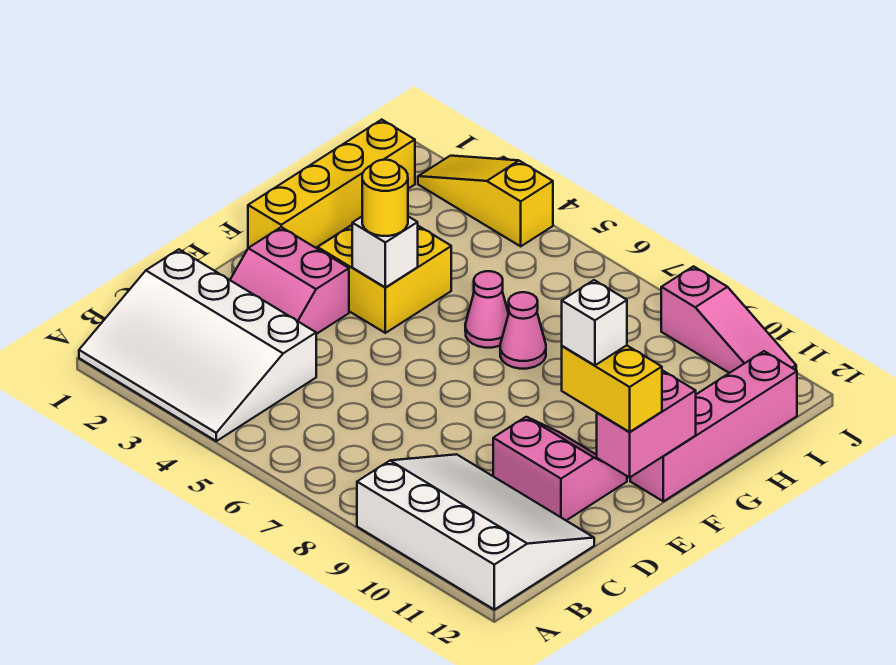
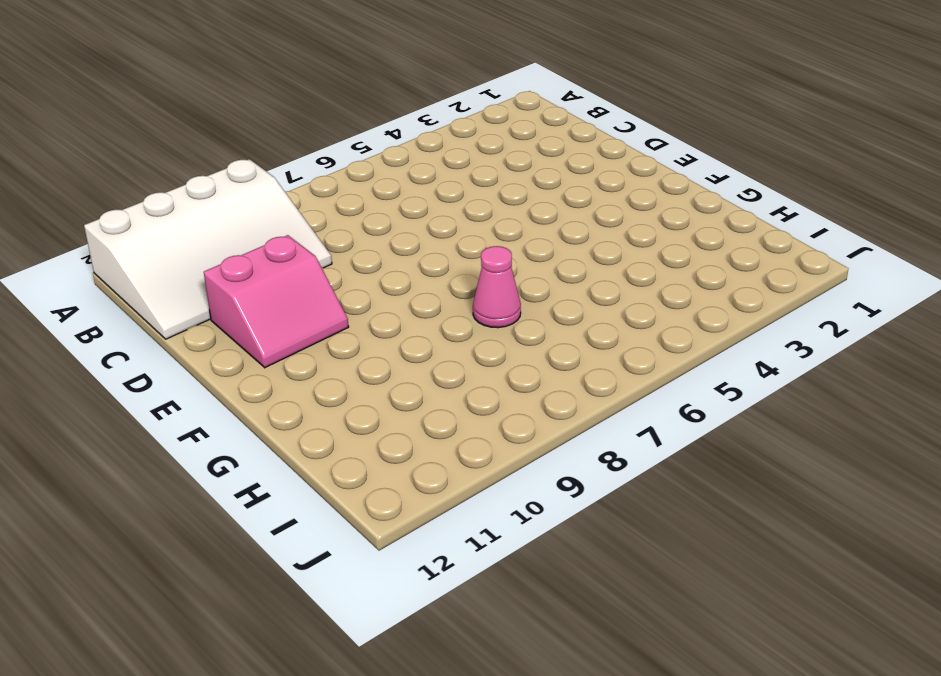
none -> white slope A1:C4 level 1 top C
none -> pink slope D2:E3 level 1 top E
none -> yellow brick F1:I1 level 1

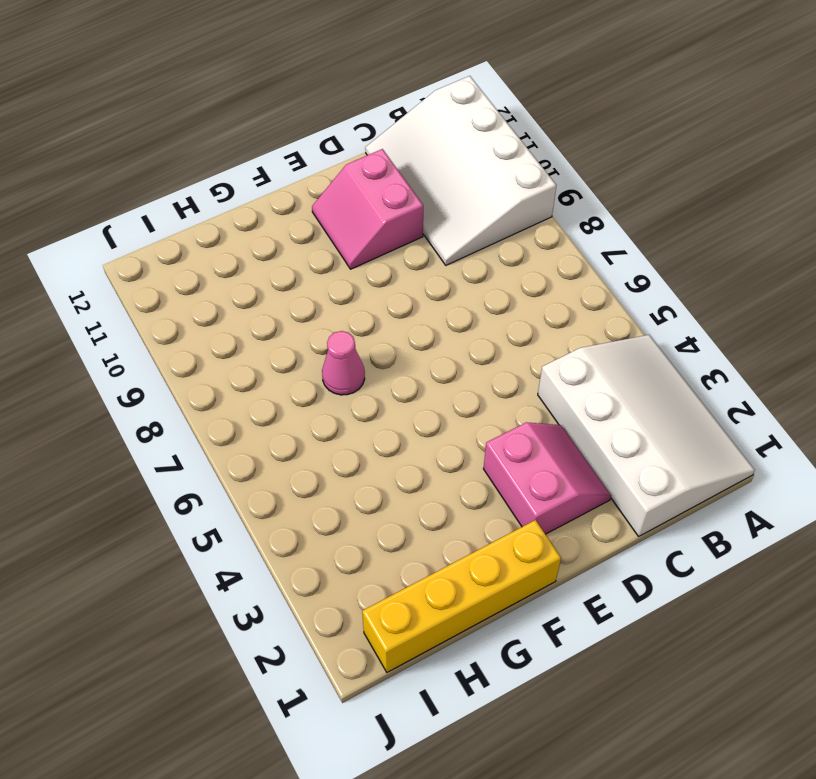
none -> yellow brick F3:G4 level 1
none -> pink brick F12:I12 level 1
none -> pink cone G6 level 1

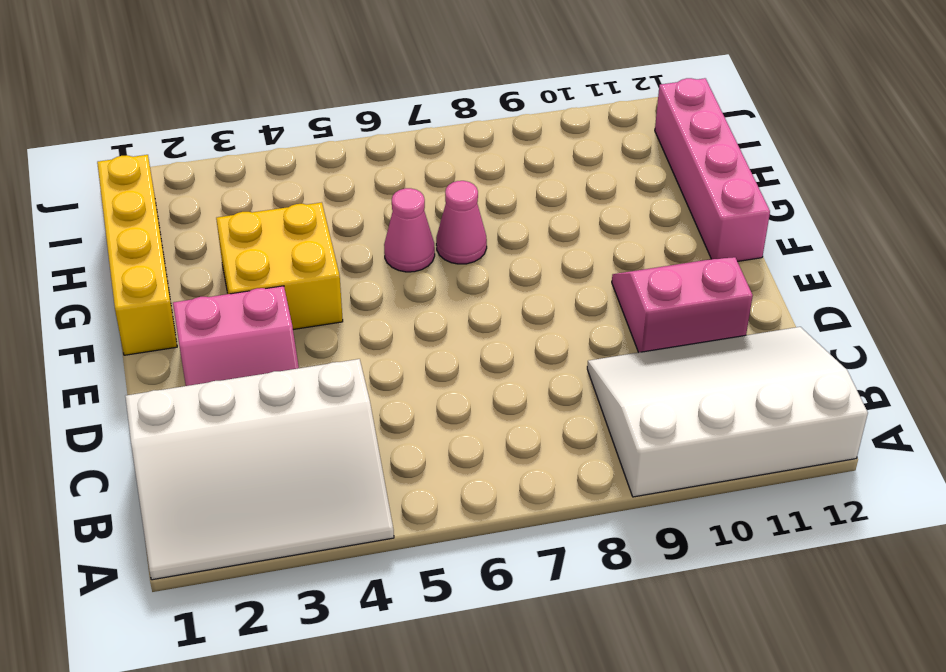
none -> yellow slope J2:J4 level 1 top 4
none -> pink slope J9:J11 level 1 top 9
none -> pink brick E12:F12 level 2

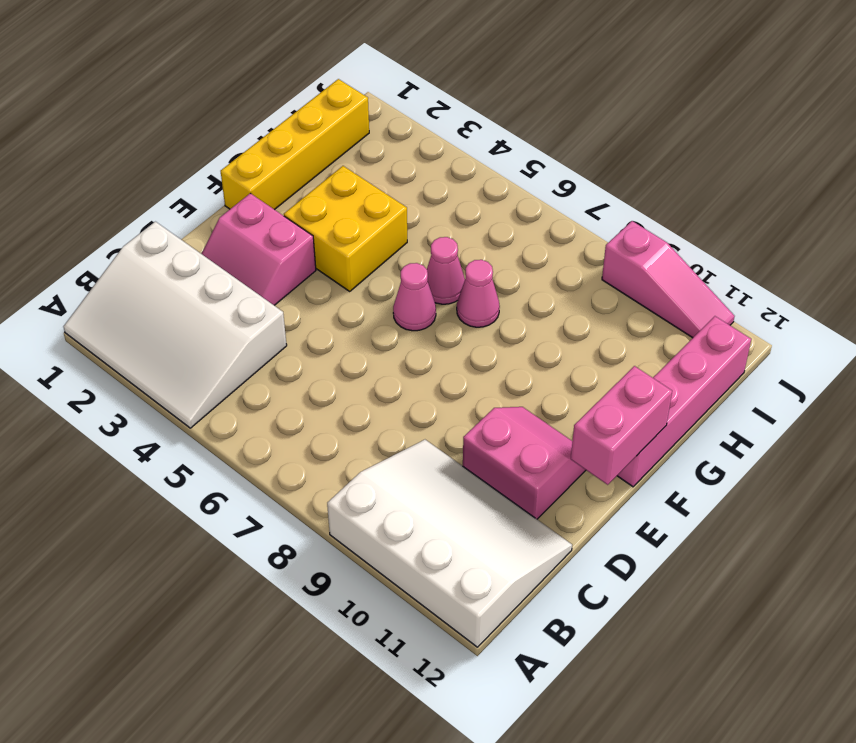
pink cone F6 level 1 -> none
none -> yellow slope J2:J4 level 1 top 4
none -> white brick F4 level 2
none -> yellow brick E11:E12 level 3

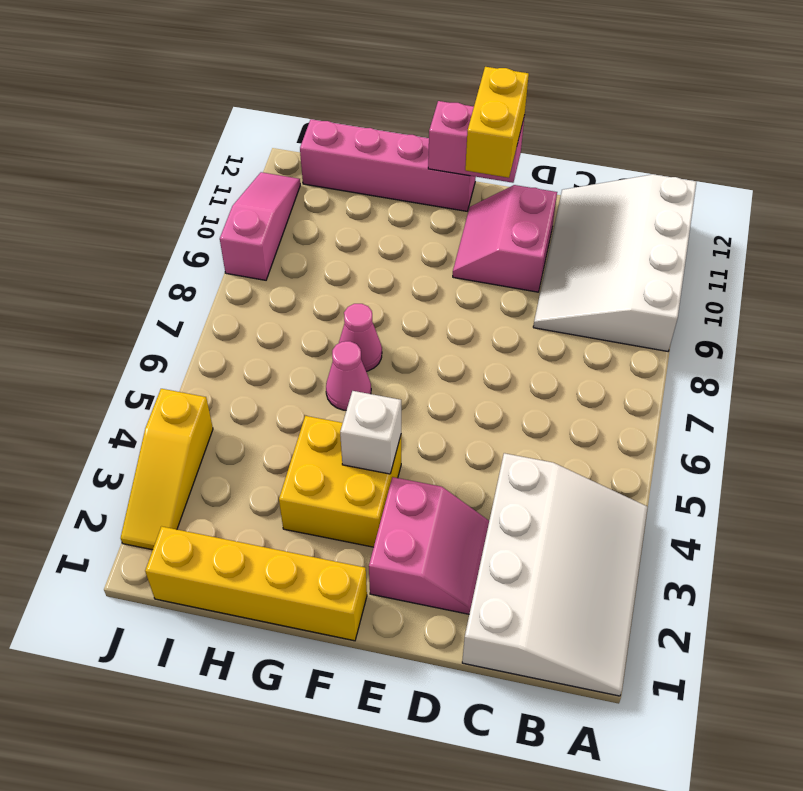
none -> yellow round brick F4 level 3
none -> white brick E11 level 4

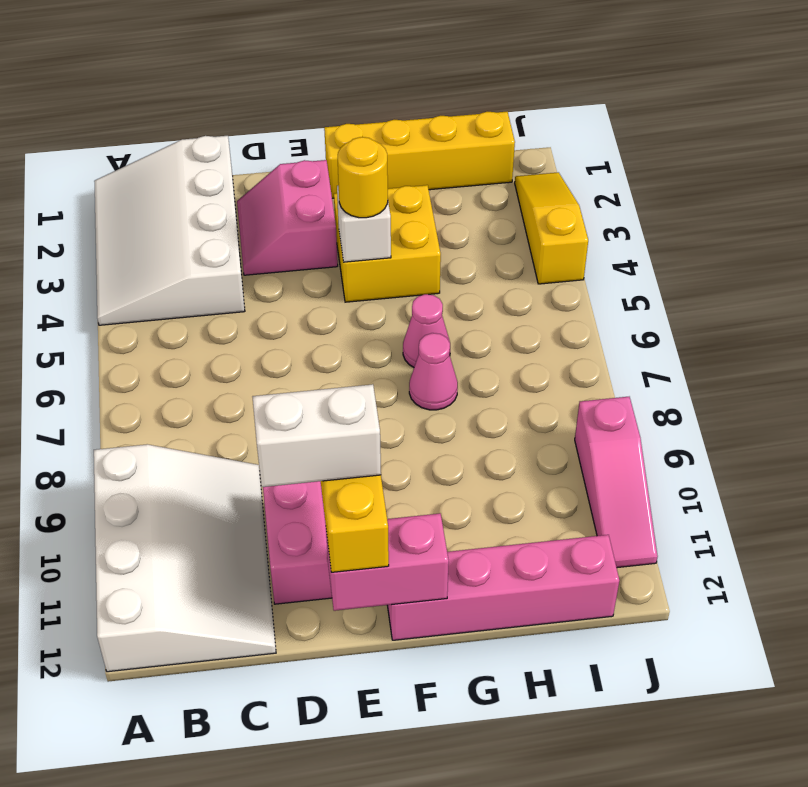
white brick D11:E11 level 4 -> white brick E11 level 4

